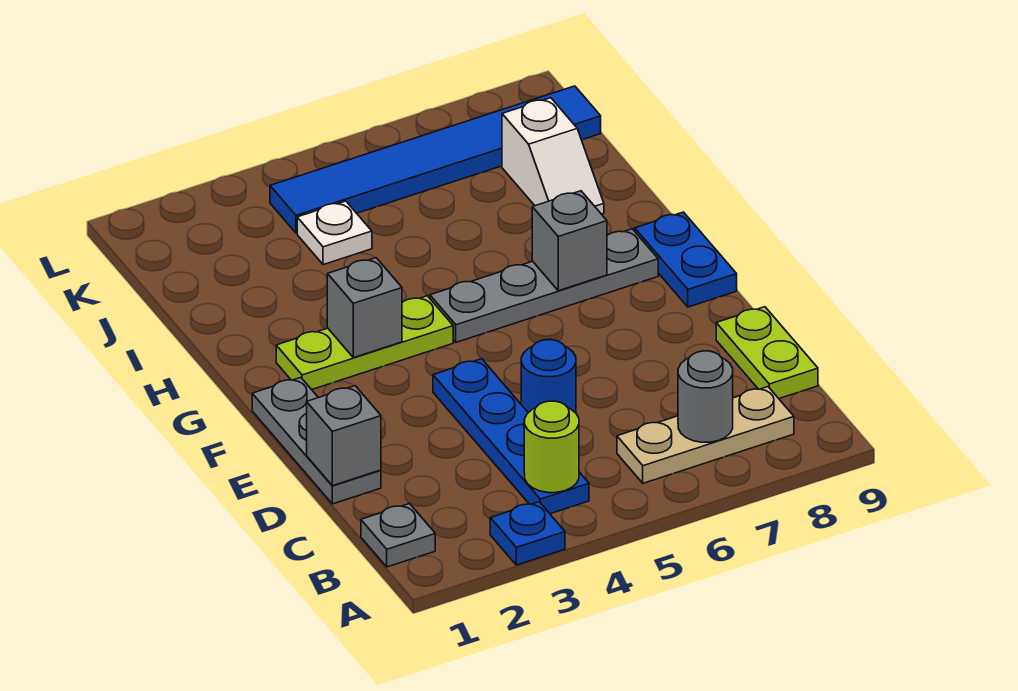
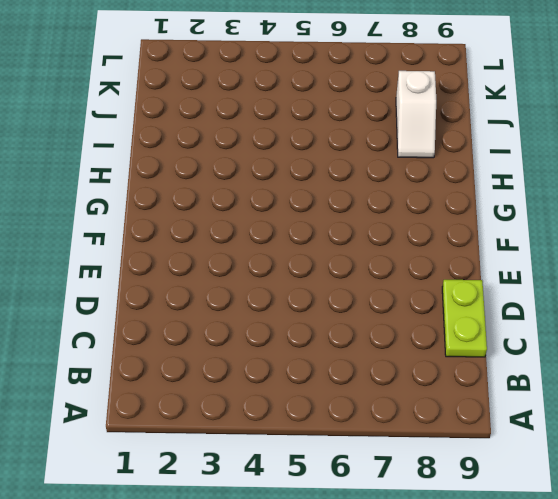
none -> blue plate A3 level 1
none -> grey plate B1 level 1
none -> blue plate B4:E4 level 1

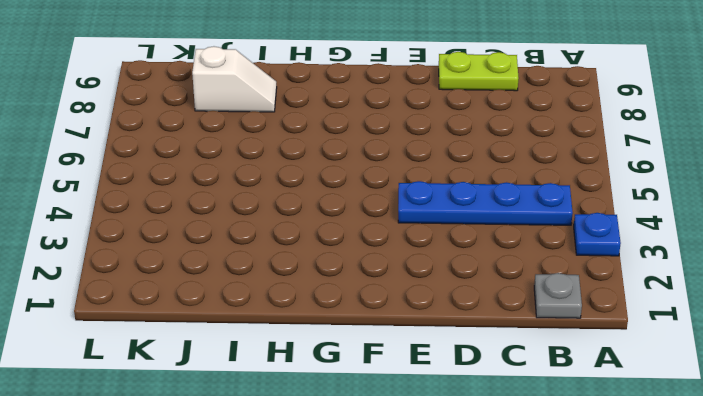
none -> tan plate B6:B8 level 1
none -> grey plate D1:F1 level 1
none -> blue round brick D5 level 1

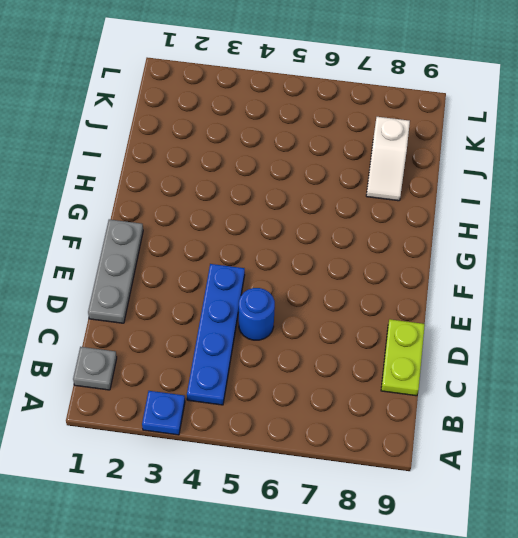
none -> tan plate B6:B8 level 1
none -> blue plate F9:G9 level 1
none -> lime plate G2:G4 level 1

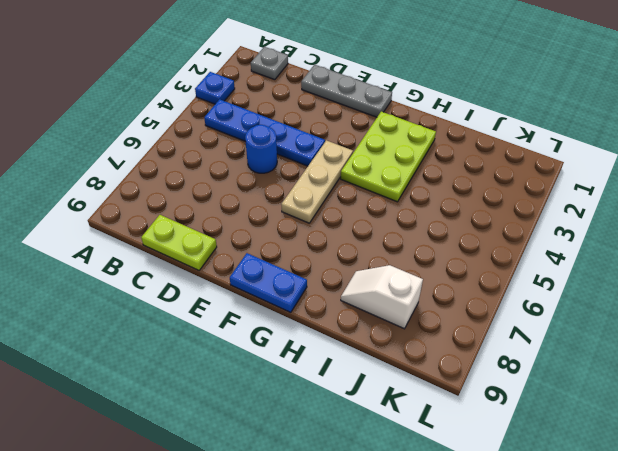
tan plate F4:F6 level 1 -> tan plate B6:B8 level 1
lime plate G2:H4 level 1 -> lime plate G2:G4 level 1
none -> grey plate G5:G8 level 1
none -> white plate J4 level 1
none -> blue tile K4:K9 level 1

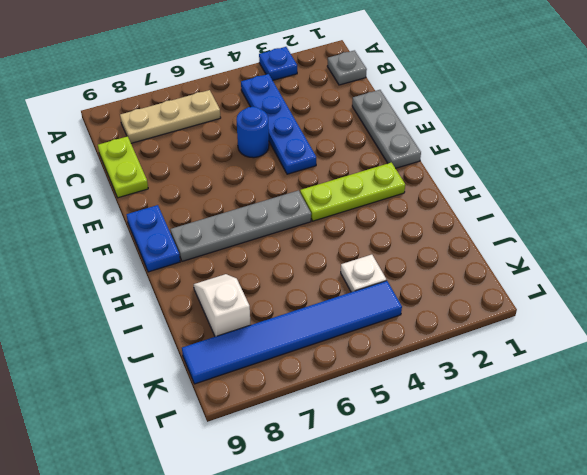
none -> lime round brick B4 level 2
none -> grey round brick B7 level 2
none -> grey brick D1 level 2

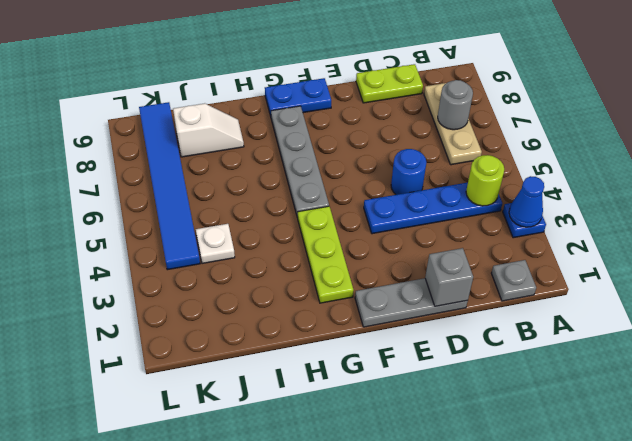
blue cone A3 level 2 -> none
none -> grey brick G3 level 2
none -> grey brick G7 level 2

